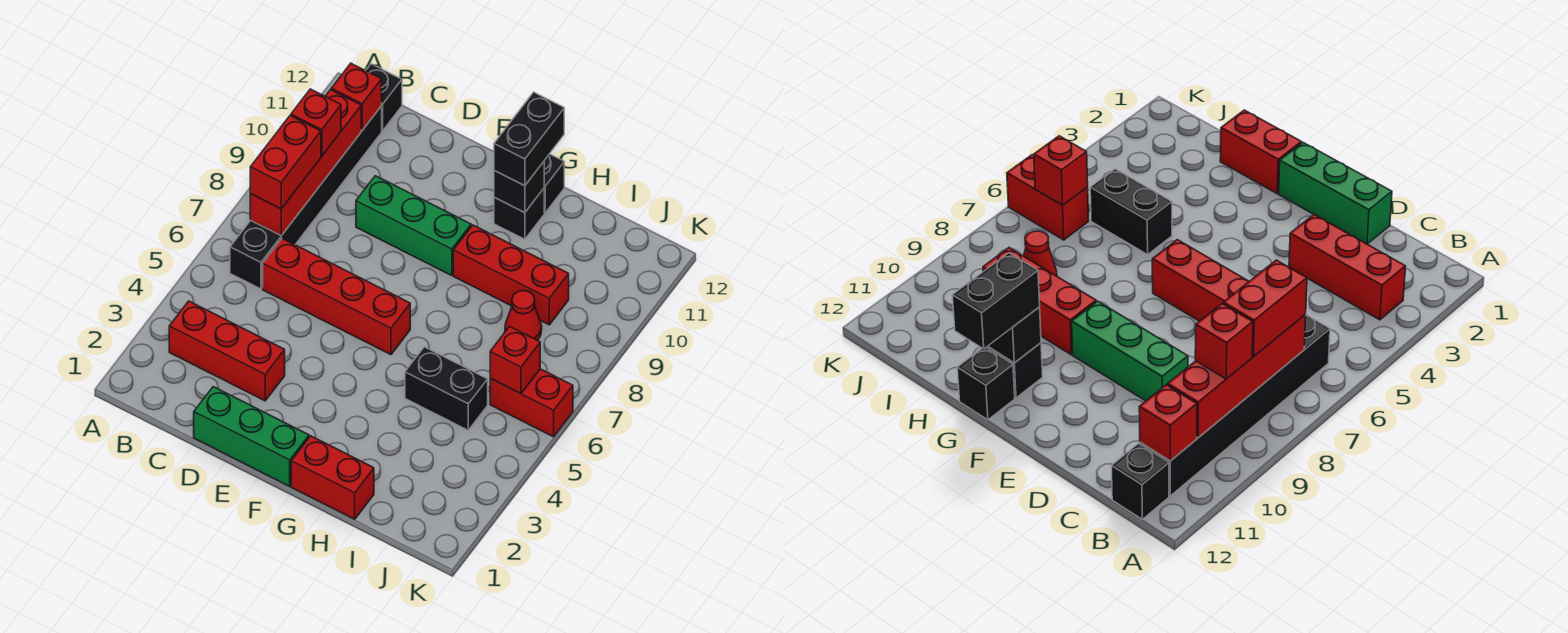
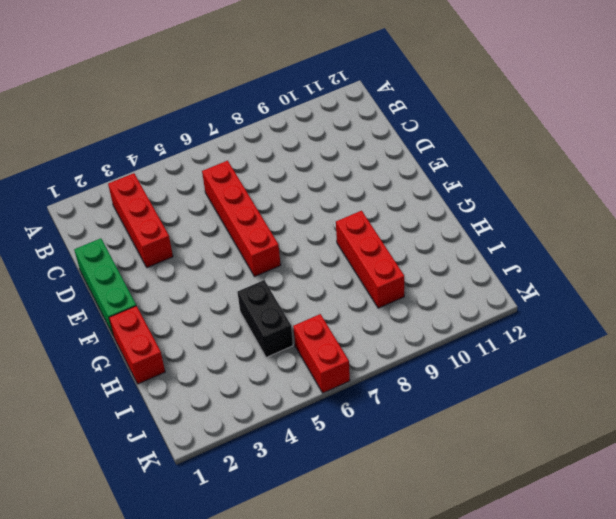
none -> black brick B6:B11 level 1
none -> black brick B12 level 1
none -> green brick D9:F9 level 1

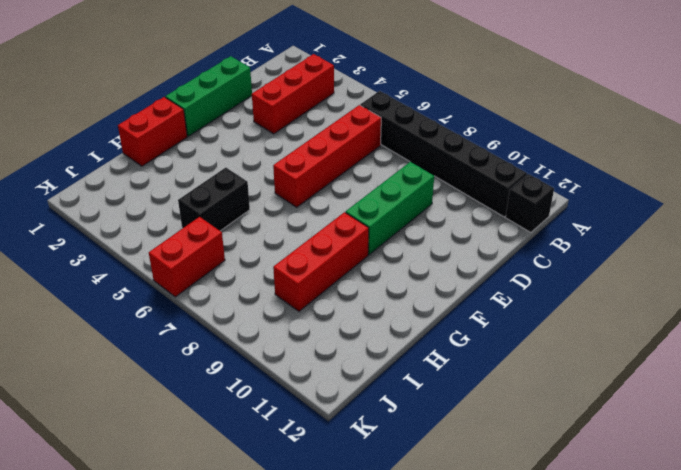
none -> black brick G11 level 1
none -> black brick G12 level 1
none -> red cone I8 level 1

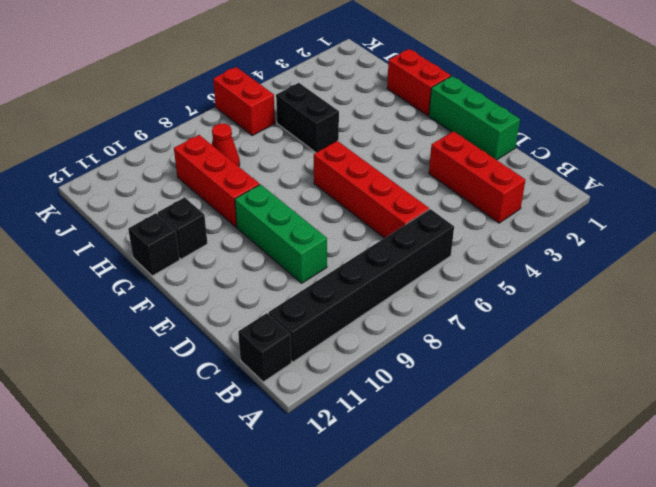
none -> red brick B7:B10 level 2
none -> red brick B11 level 2
none -> black brick G11 level 2

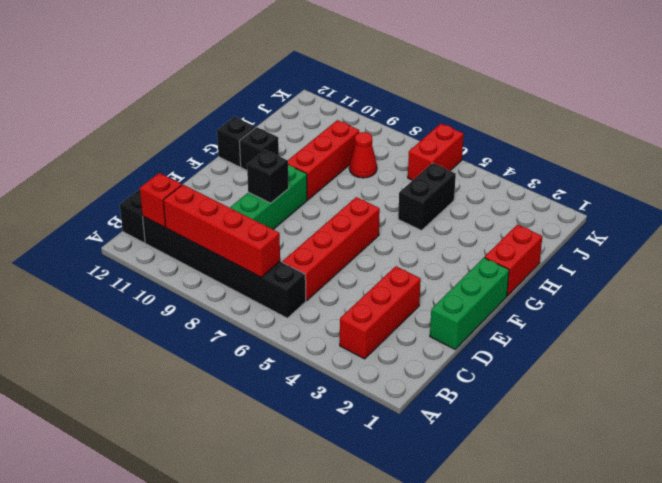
black brick E9 level 2 -> black brick G11 level 2
none -> red brick J6 level 2
none -> red brick B7:B8 level 3
none -> red brick B9 level 3

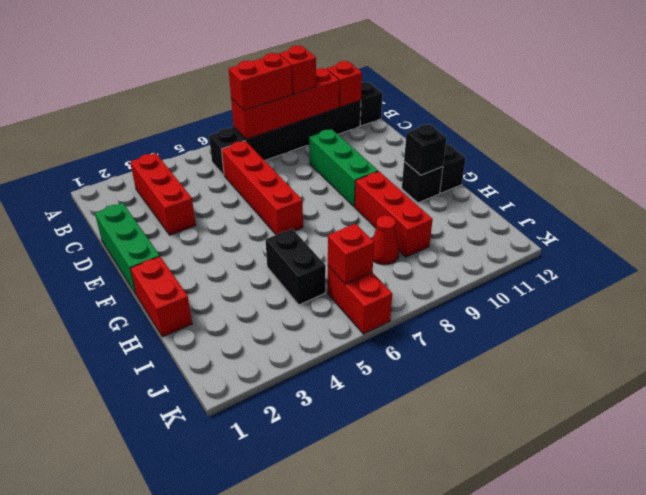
none -> black brick G11:G12 level 3

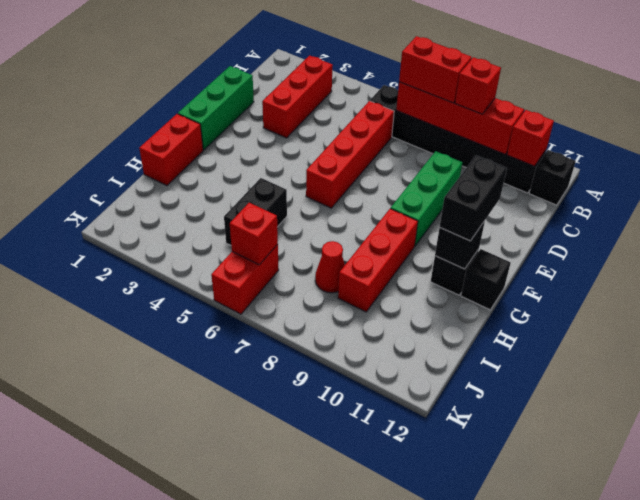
black brick F11:G11 level 3 -> black brick G11:G12 level 3

